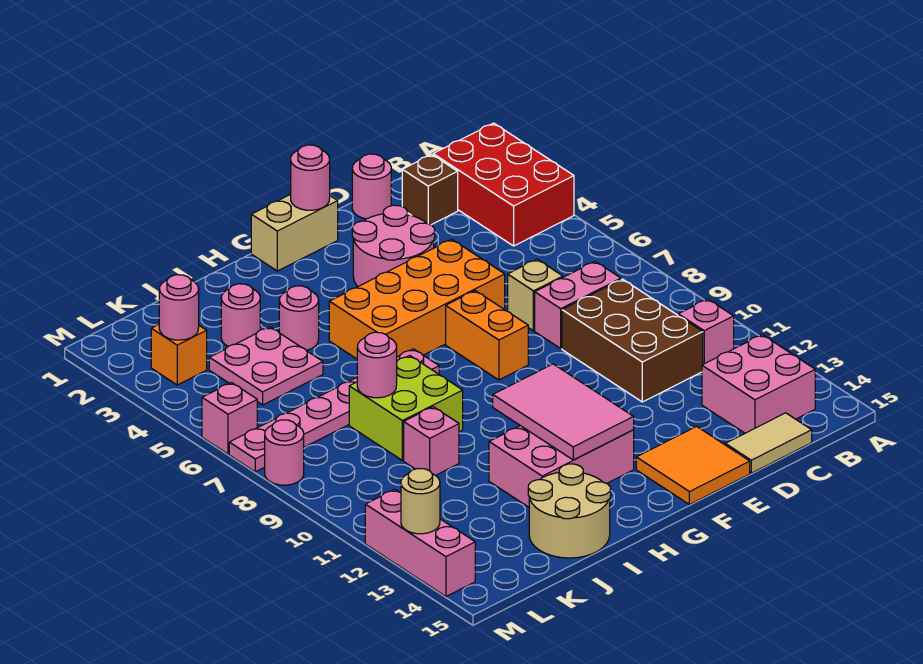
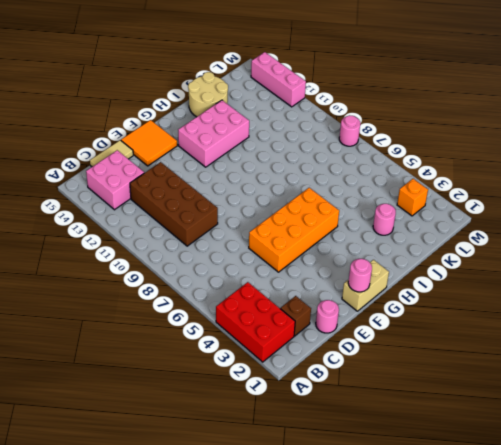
brown brick C9:D12 level 1 -> brown brick C9:D11 level 1
none -> pink brick B11 level 1
none -> pink brick C8:D8 level 1
none -> tan brick D7 level 1
none -> pink round brick E3:F4 level 1

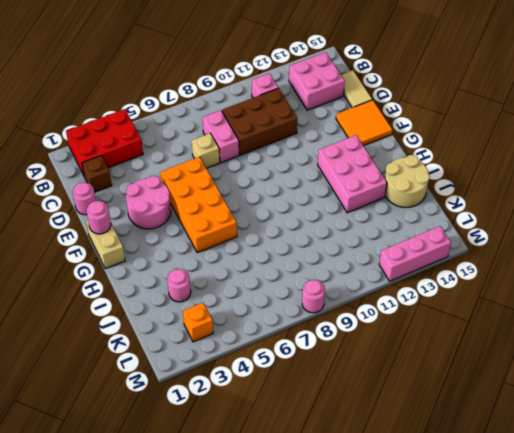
none -> orange brick F7:F8 level 1
none -> pink plate H7:M7 level 1
none -> pink round brick I4 level 1
none -> lime brick I8:J9 level 1

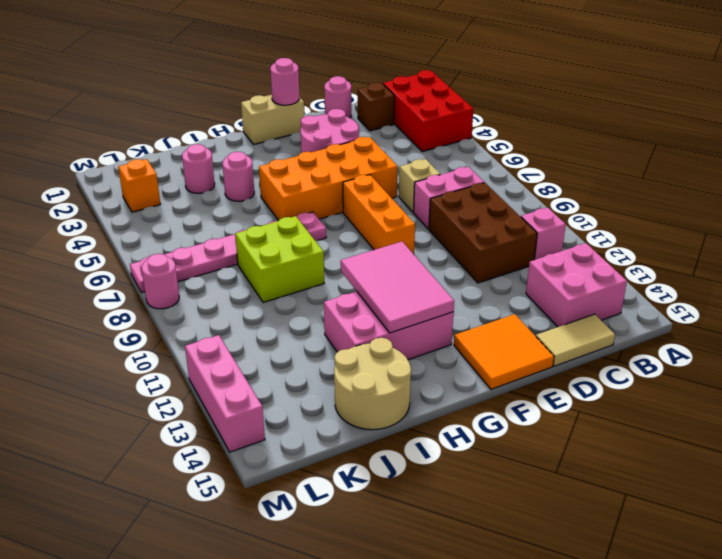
orange brick F7:F9 level 1 -> orange brick F7:F8 level 1
none -> pink plate J4:K5 level 1
none -> pink brick J10 level 1
none -> pink brick M6 level 1
none -> pink round brick J8 level 2

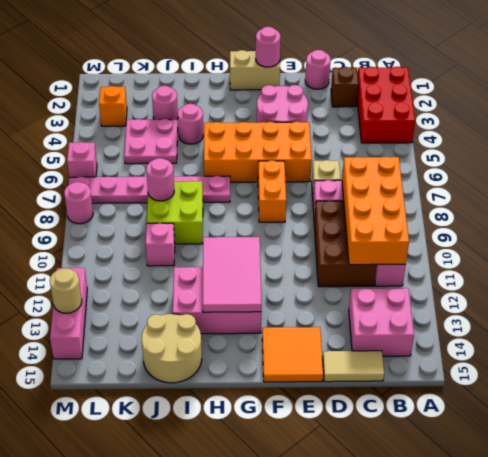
orange brick B8:C11 level 2 -> none
none -> pink round brick L3 level 2

